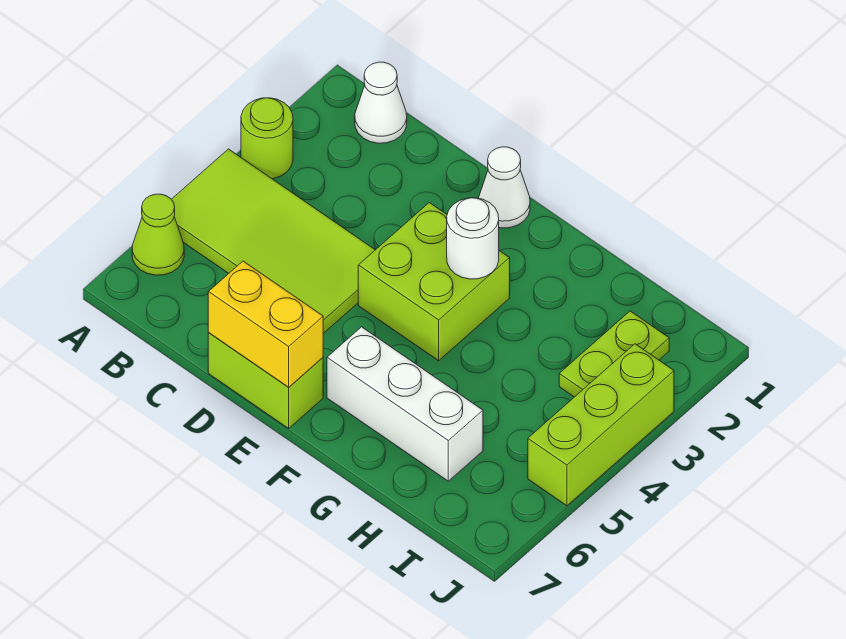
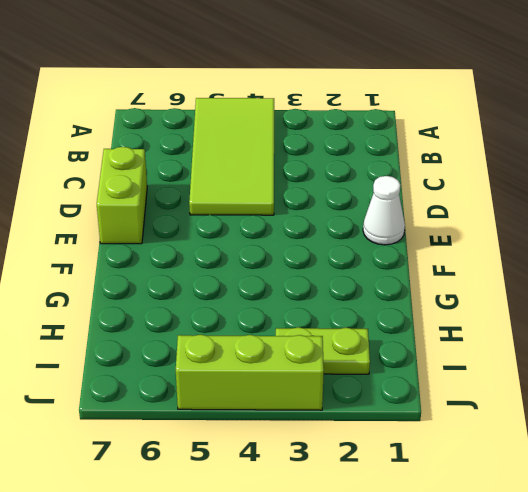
none -> lime round brick A3 level 1
none -> lime cone A6 level 1
none -> white cone B1 level 1

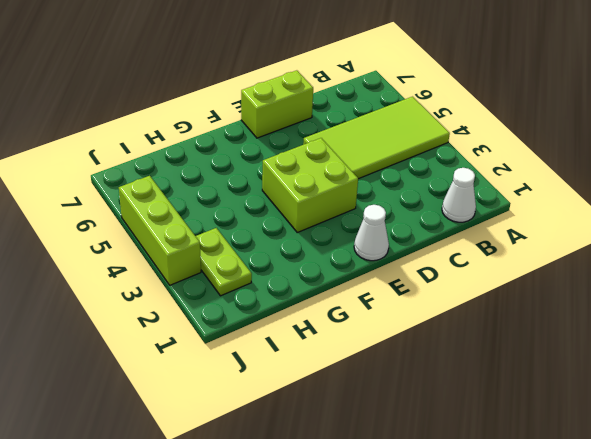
none -> lime round brick A3 level 1
none -> lime cone A6 level 1
none -> white brick F6:H6 level 1

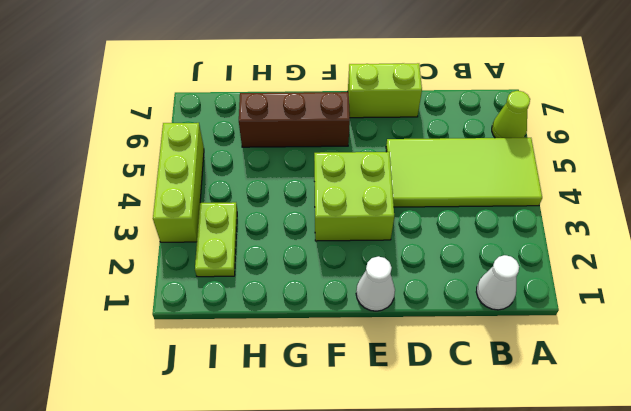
brown brick F6:H6 level 1 -> white brick F6:H6 level 1
none -> lime round brick A3 level 1
none -> yellow brick D7:E7 level 2
none -> white round brick F3 level 2

